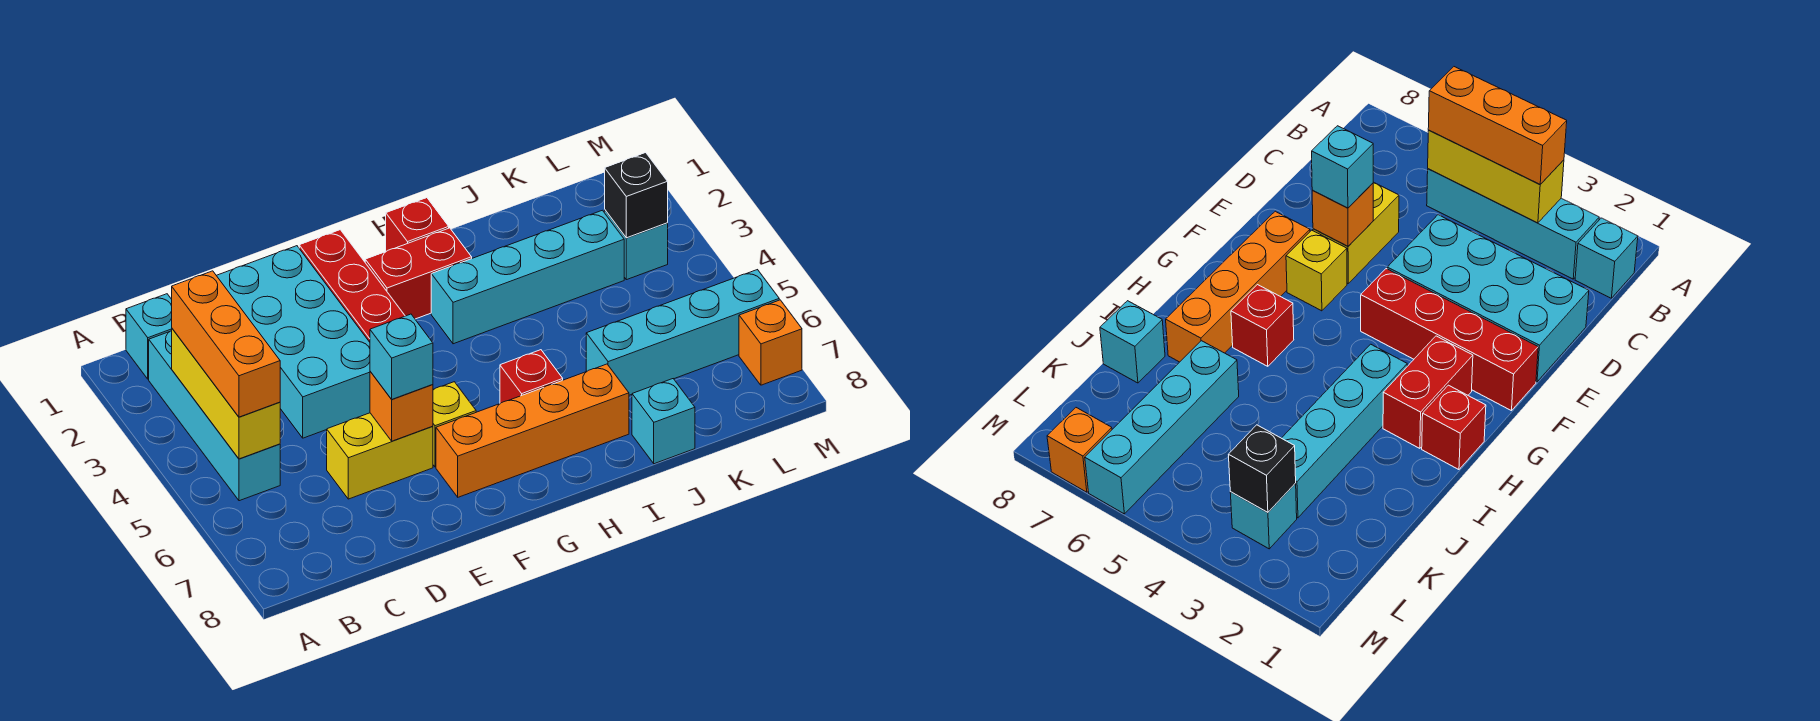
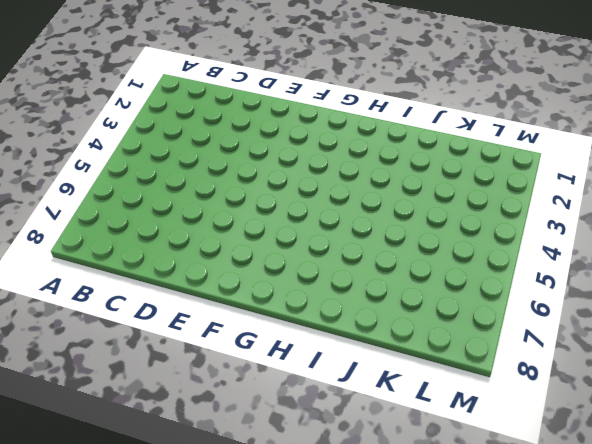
none -> cyan brick B1 level 1
none -> cyan brick B2:B5 level 1
none -> cyan brick D1:E4 level 1

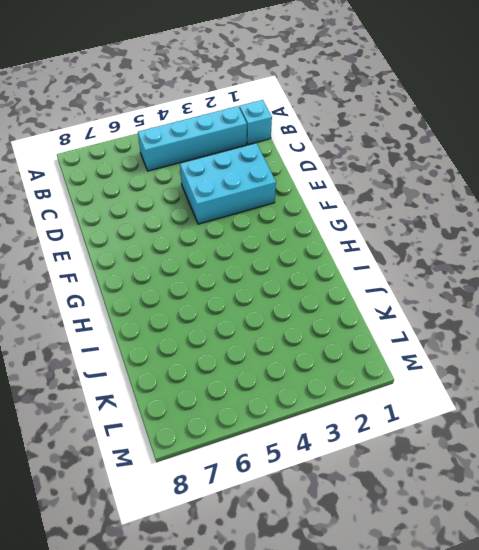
cyan brick D2:E4 level 1 -> cyan brick D1:E4 level 1
none -> yellow brick D6:E6 level 1
none -> red brick F1:F4 level 1
none -> yellow brick F6 level 1

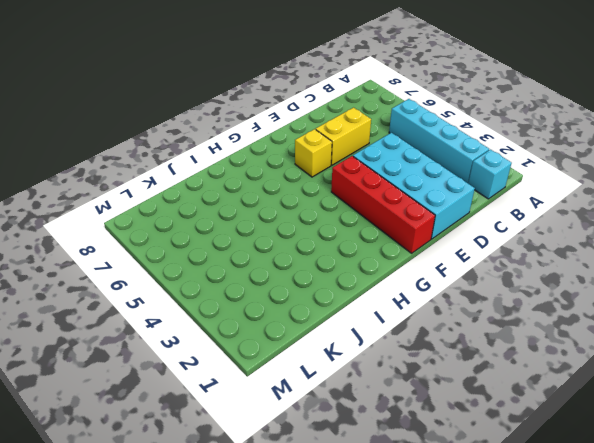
none -> orange brick F7:I7 level 1
none -> red brick G2:H2 level 1
none -> red brick H1 level 1

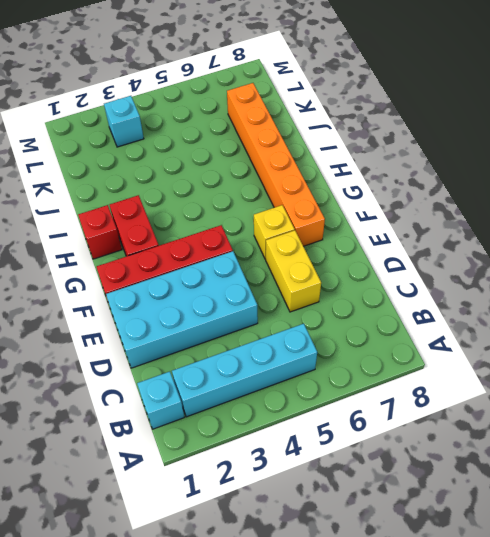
orange brick F7:K7 level 1 -> orange brick F7:I7 level 1
none -> cyan brick H3:K3 level 1
none -> red brick H6 level 1
none -> cyan brick J6:M6 level 1

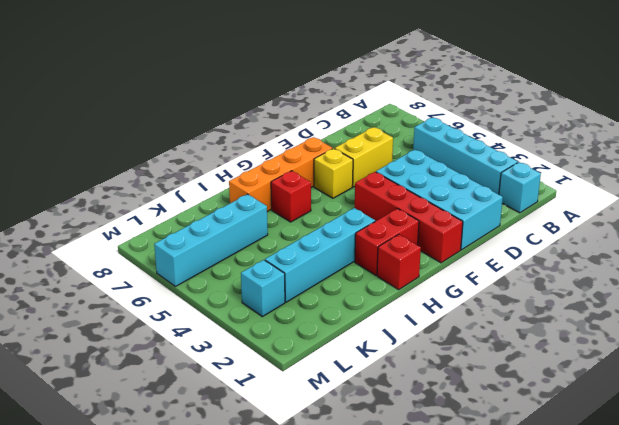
none -> cyan brick J8 level 1
none -> orange brick M7 level 1
none -> yellow brick B3:B5 level 2

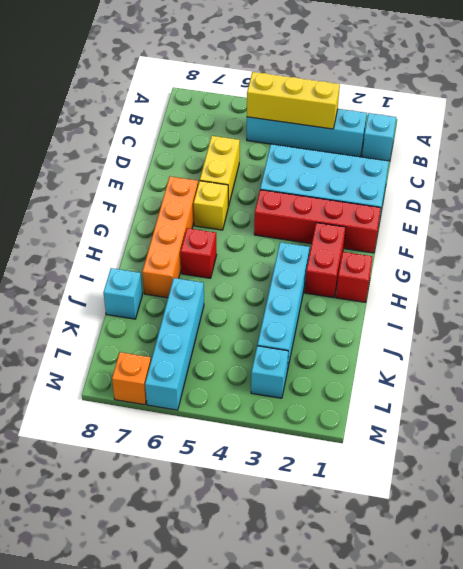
none -> orange brick E6 level 2
none -> black brick L3 level 2
none -> orange brick B3:B5 level 3

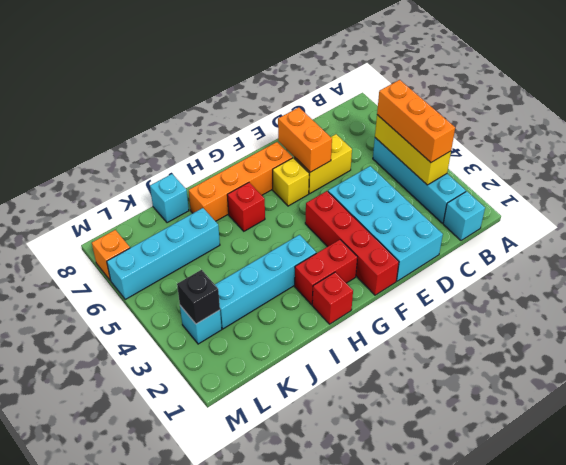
orange brick E6:E7 level 2 -> orange brick E6 level 2
none -> cyan brick E6 level 3

